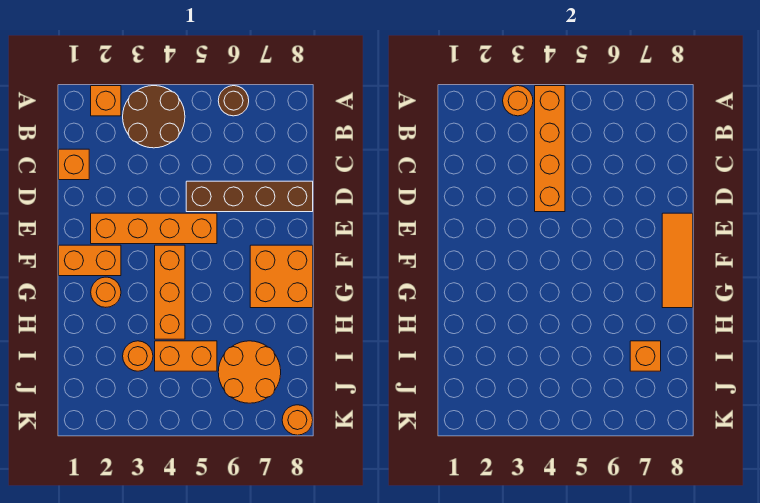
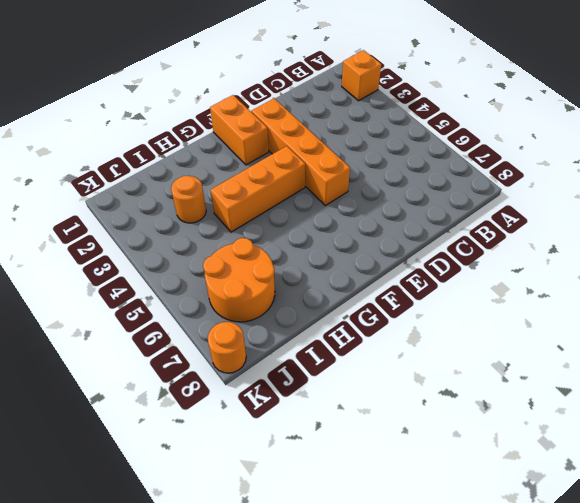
none -> brown round brick A3:B4 level 1
none -> brown round brick A6 level 1
none -> orange brick C1 level 1

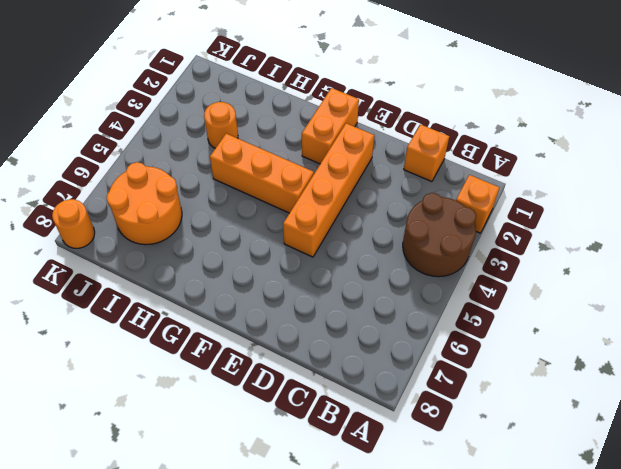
none -> brown round brick A6 level 1
none -> brown brick D5:D8 level 1
none -> orange brick F7:G8 level 1

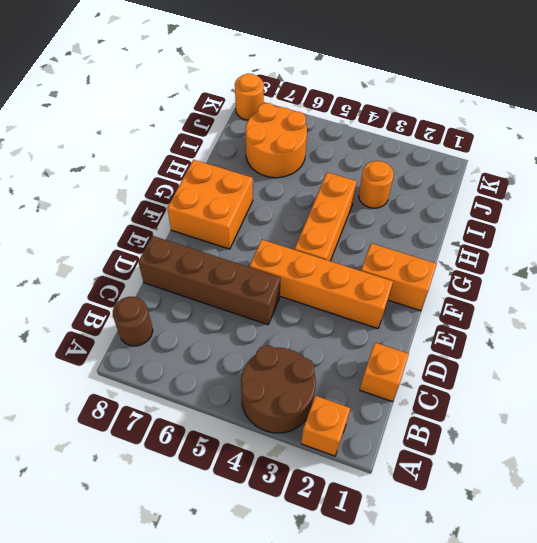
brown round brick B8 level 1 -> brown round brick A6 level 1
none -> orange round brick G2 level 1
none -> orange brick I4:I5 level 1
none -> orange round brick A3 level 2

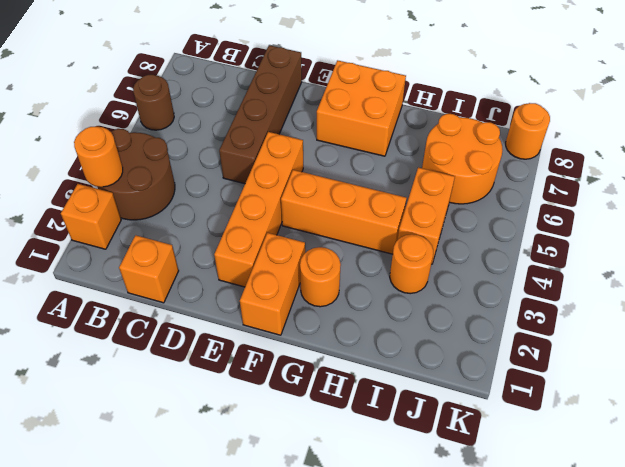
none -> orange brick A4:D4 level 2
none -> orange tile E8:G8 level 2
none -> orange brick I7 level 2

